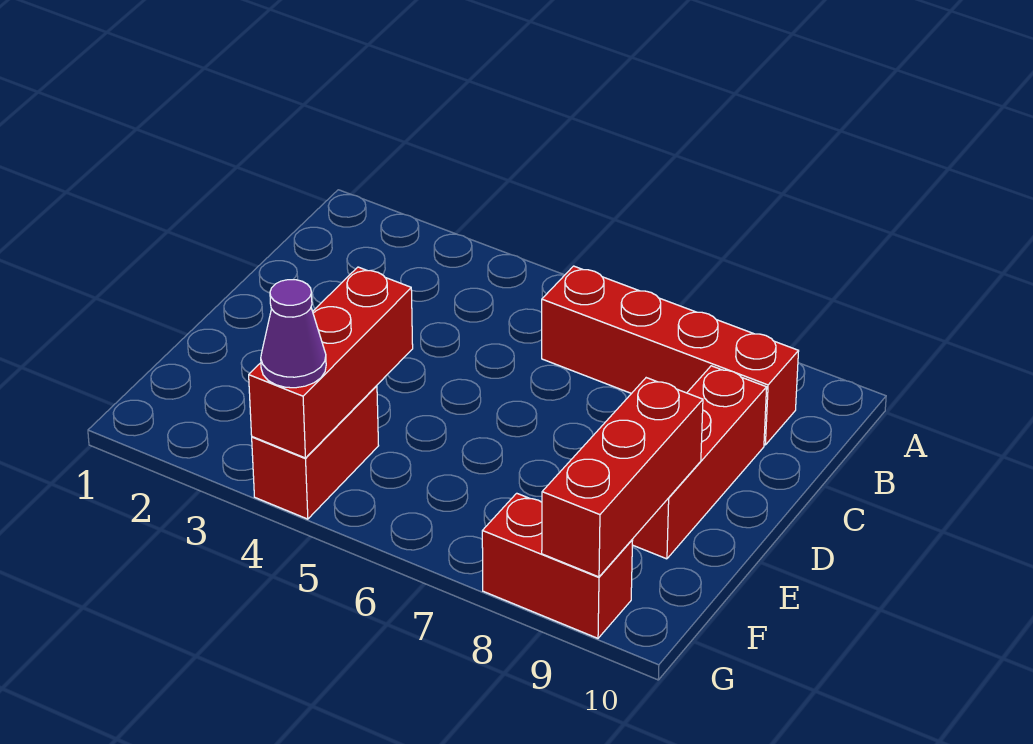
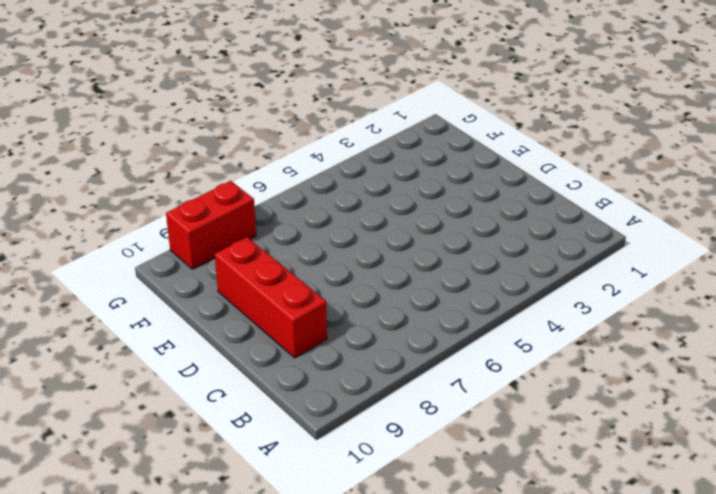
none -> red brick B6:B9 level 1
none -> red brick F4:G4 level 1

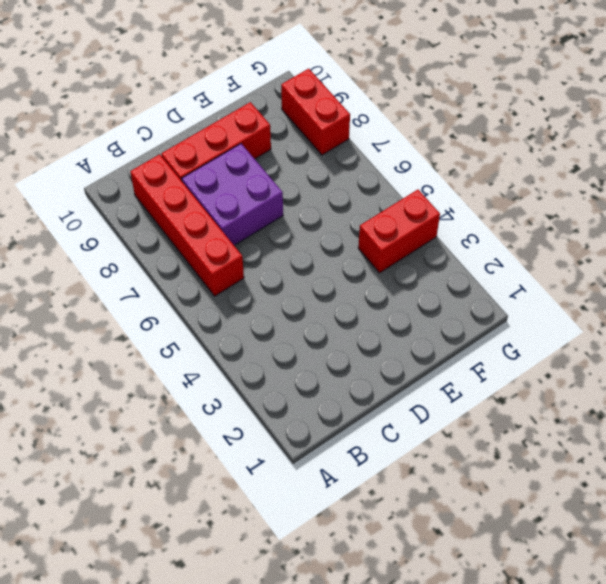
purple brick C7:D8 level 1 -> none
none -> red brick E4:G4 level 2
none -> red brick E9:G9 level 2

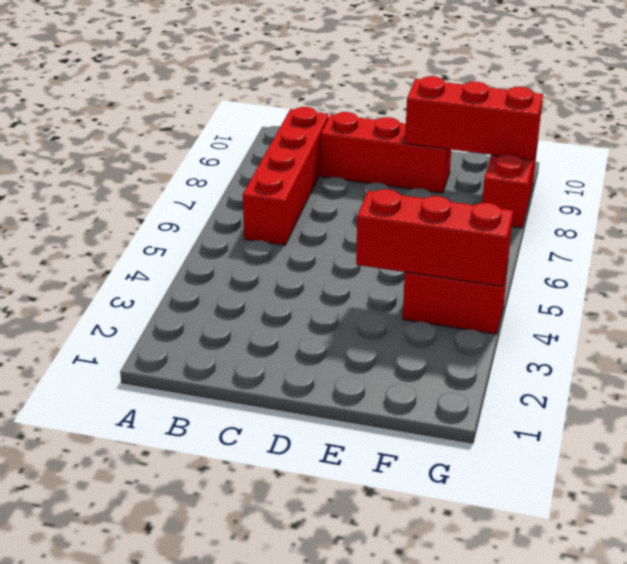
none -> purple cone G4 level 3

